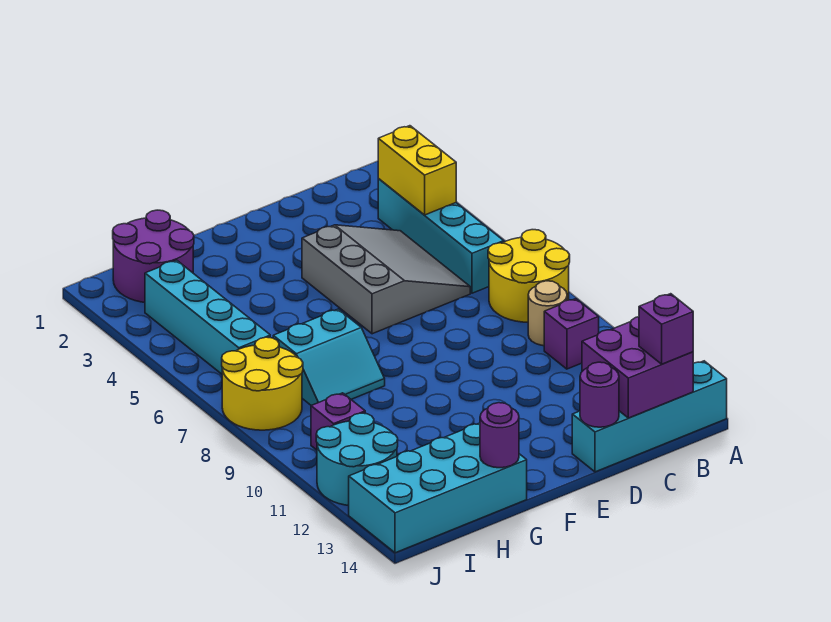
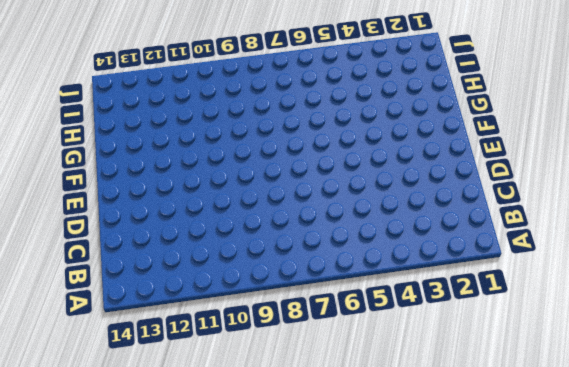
none -> yellow round brick A7:B8 level 1
none -> cyan brick A14:D14 level 1
none -> cyan brick B3:B6 level 1

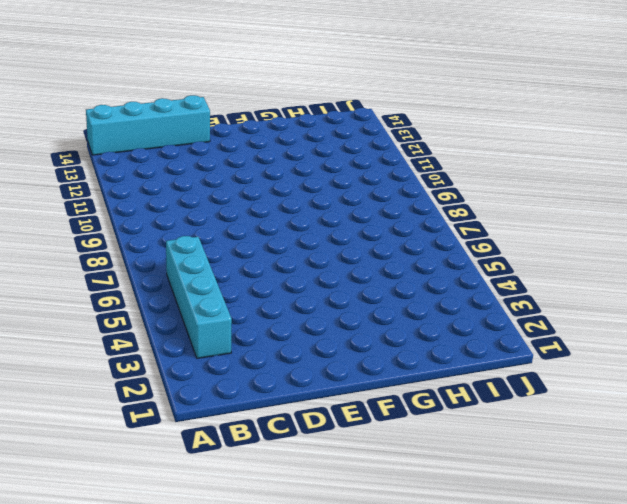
none -> yellow round brick A7:B8 level 1
none -> tan round brick B9 level 1
none -> purple brick B10 level 1

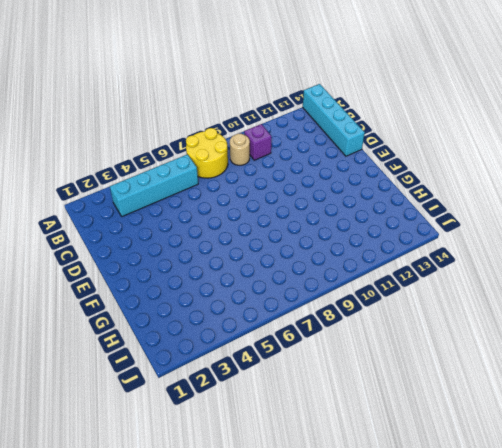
none -> grey slope C4:E6 level 1 top E
none -> cyan slope G7:H8 level 1 top 7
none -> cyan brick G13:J14 level 1

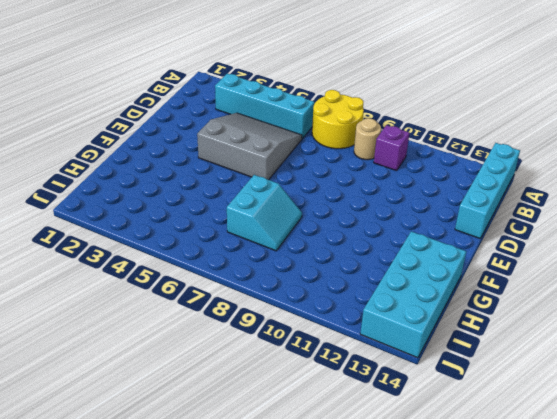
none -> purple round brick H1:I2 level 1
none -> cyan brick I3:I6 level 1
none -> yellow round brick I7:J8 level 1

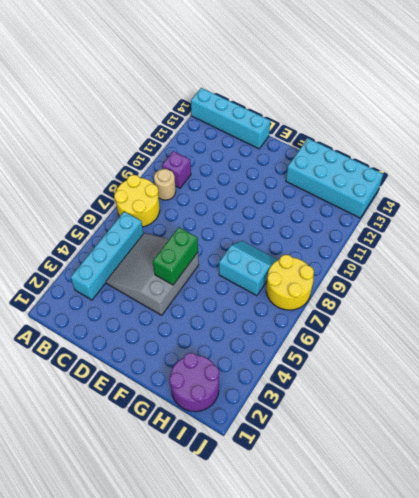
green brick E5:E6 level 2 -> none
none -> cyan brick I3:I6 level 1
none -> purple brick I10 level 1
none -> cyan round brick I11:J12 level 1

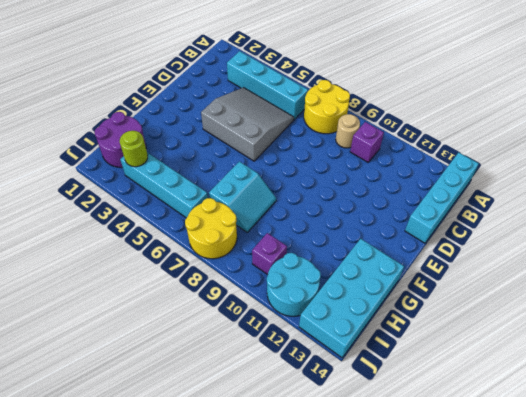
lime round brick I3 level 2 -> none
none -> yellow brick B3:B4 level 2
none -> purple brick B13:C14 level 2
none -> purple round brick D14 level 2

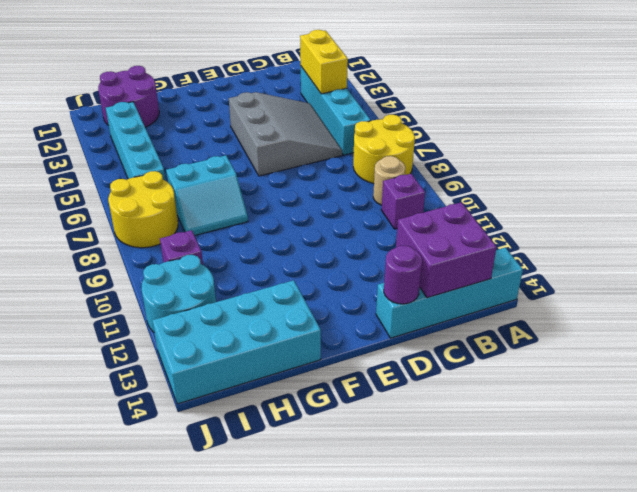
none -> purple round brick G14 level 2
none -> purple brick B14 level 3

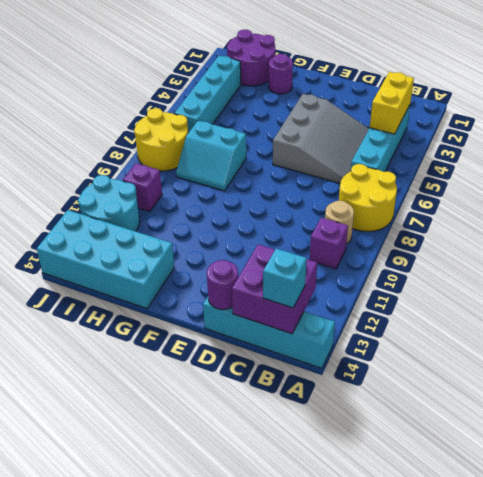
cyan brick B14 level 3 -> purple brick B14 level 3
purple round brick G2 level 1 -> purple round brick G14 level 2

